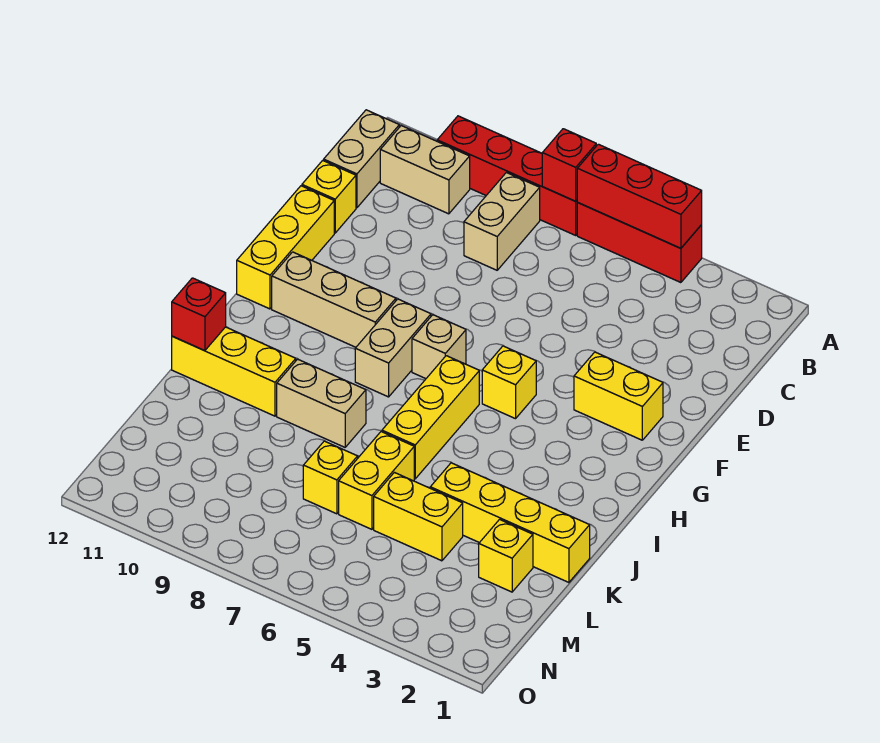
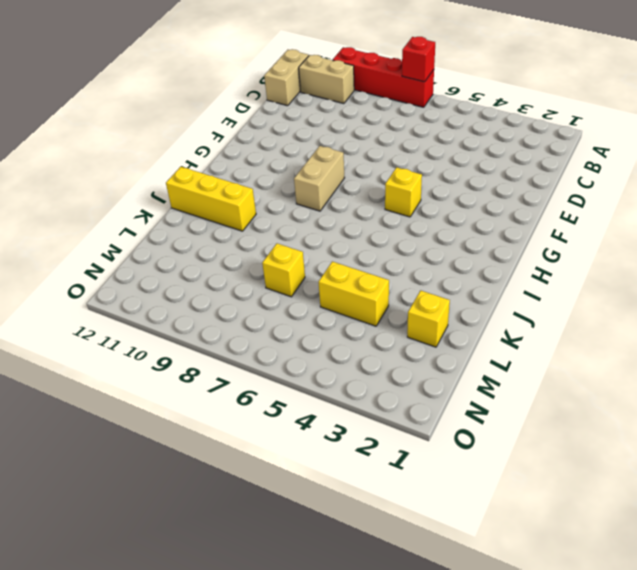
none -> red brick A4:A6 level 1
none -> tan brick B8:C8 level 1
none -> yellow brick D12 level 1

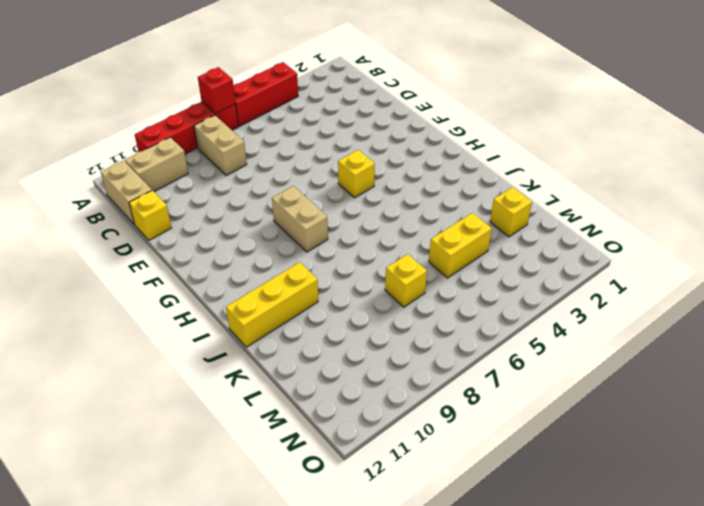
none -> yellow brick E12:G12 level 1
none -> yellow brick F2:F3 level 1
none -> tan brick G7 level 1

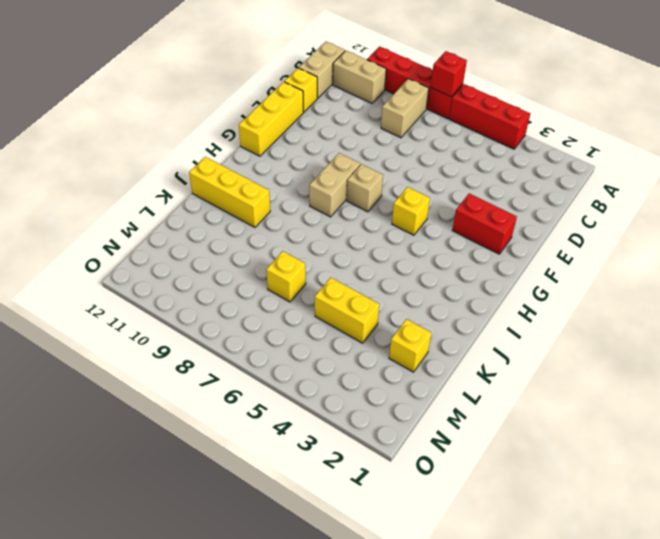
red brick F2:F3 level 1 -> yellow brick F2:F3 level 1
none -> tan brick G9:G11 level 1
none -> yellow brick H6:J6 level 1
none -> tan brick J8:J9 level 1

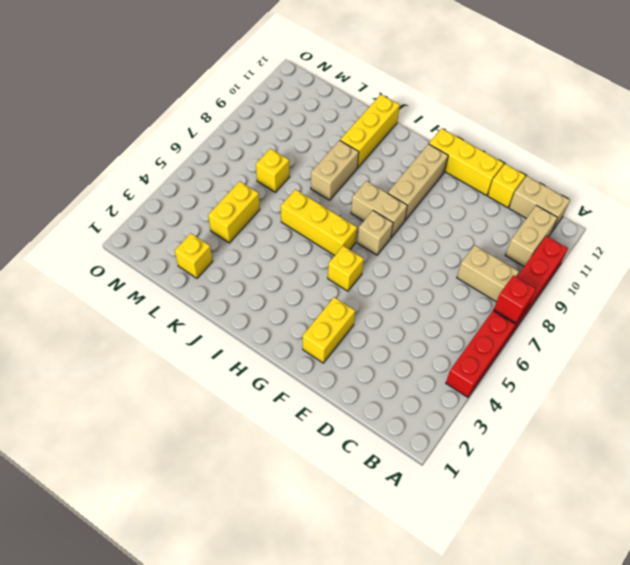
none -> yellow brick K1:K4 level 1
none -> yellow brick K6:L6 level 1
none -> red brick A4:A6 level 2

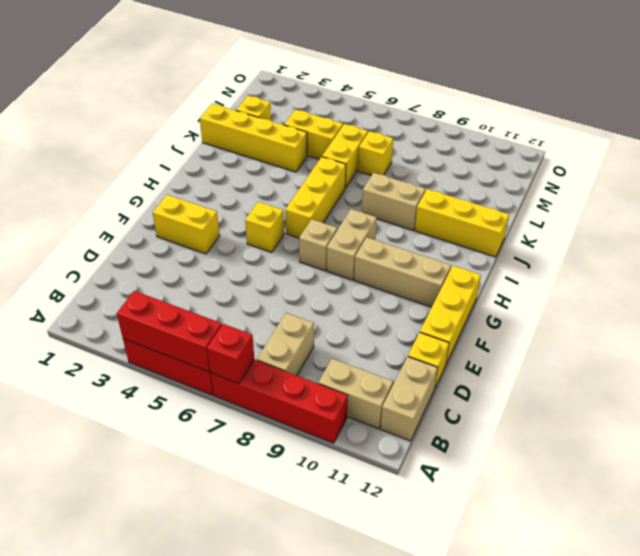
none -> red brick J12 level 2

